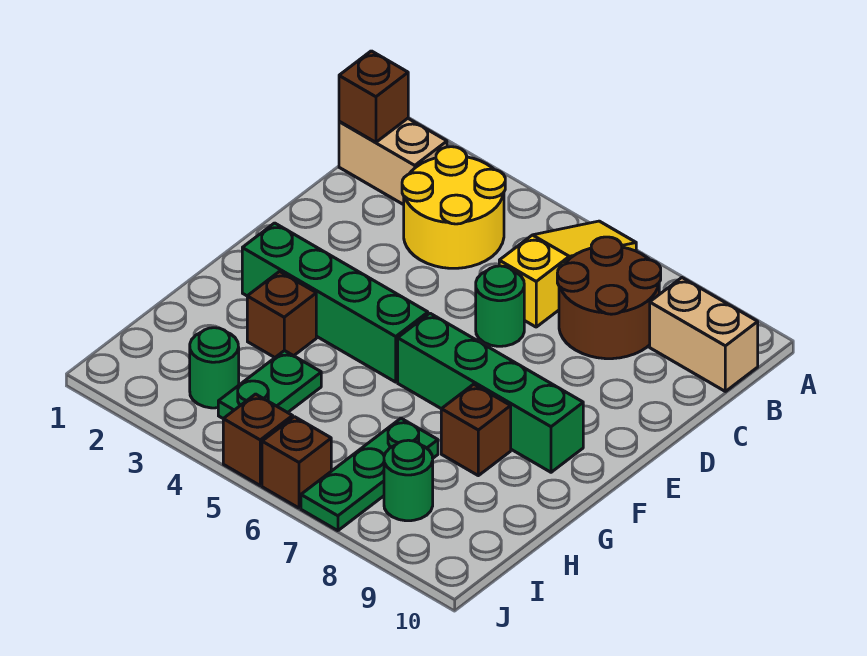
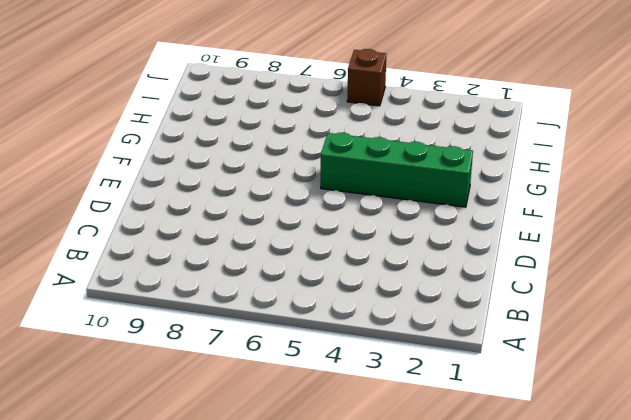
none -> yellow slope A6:C6 level 1 top C
none -> tan brick B1:B2 level 1
none -> yellow round brick B3:C4 level 1

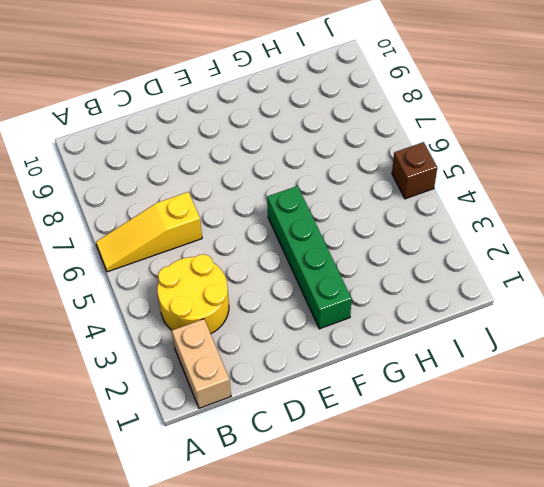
none -> brown round brick B7:C8 level 1
none -> tan brick B9:B10 level 1
none -> green round brick D6 level 1

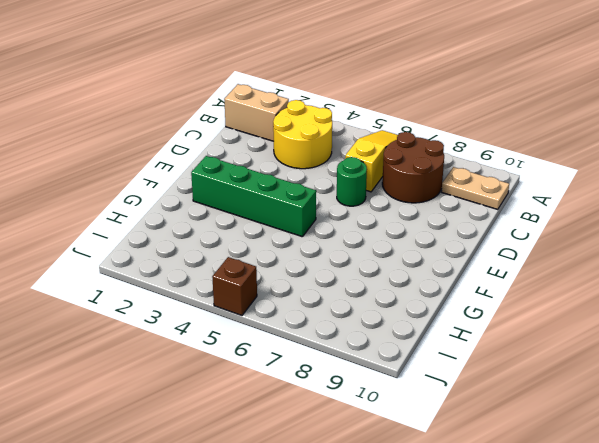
tan plate B9:B10 level 1 -> tan brick B9:B10 level 1
none -> green brick F6:F9 level 1
none -> brown brick G3 level 1
none -> brown brick G8 level 1

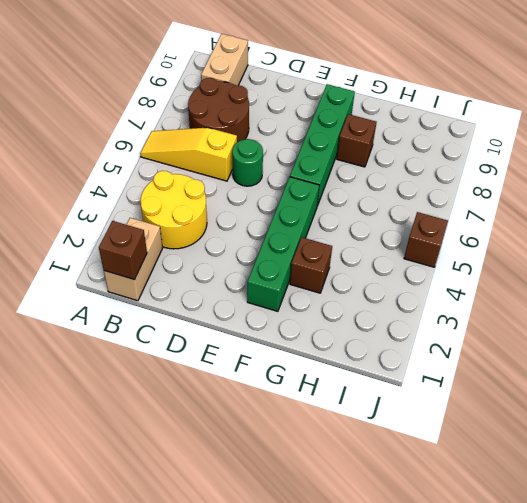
none -> green plate H4:I4 level 1
none -> green plate H7:J7 level 1
none -> green round brick I3 level 1

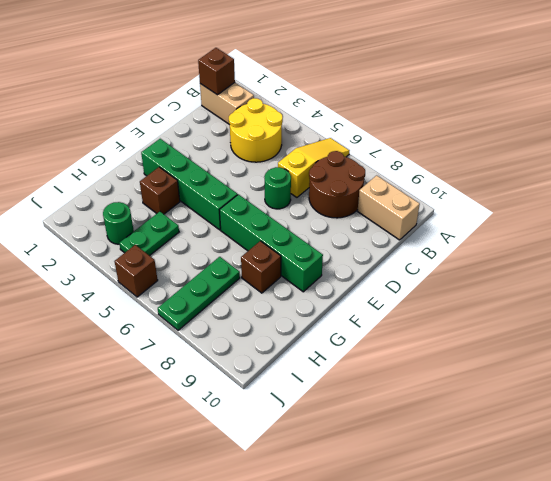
none -> green round brick I8 level 1
none -> brown brick J6 level 1

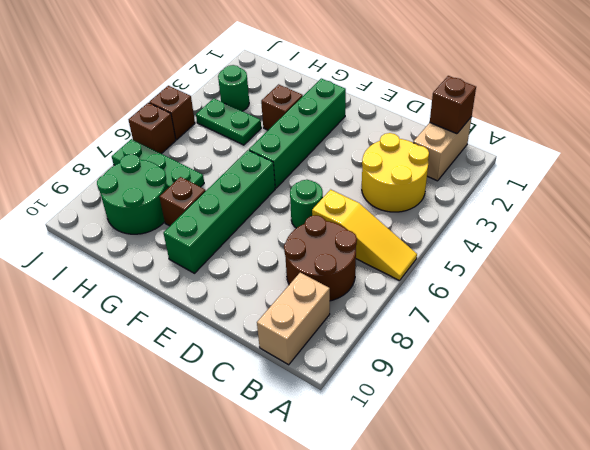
green round brick H8:I9 level 1 -> green round brick I8 level 1

